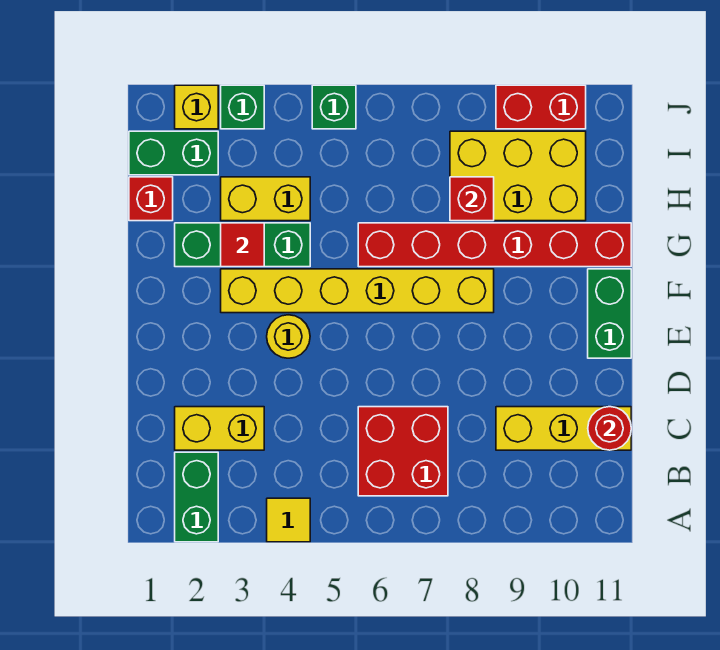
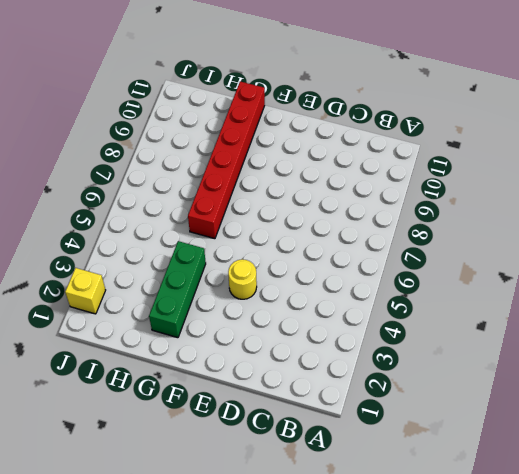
none -> green brick A2:B2 level 1
none -> yellow tile A4 level 1
none -> red brick B6:C7 level 1

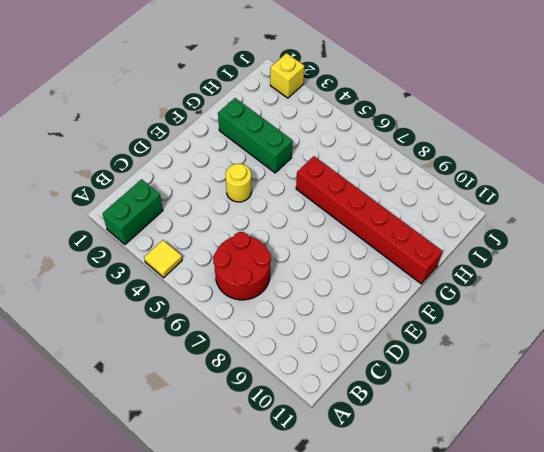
red round brick B6:C7 level 1 -> red brick B6:C7 level 1
none -> yellow brick C2:C3 level 1
none -> yellow brick C9:C11 level 1
none -> green brick E11:F11 level 1

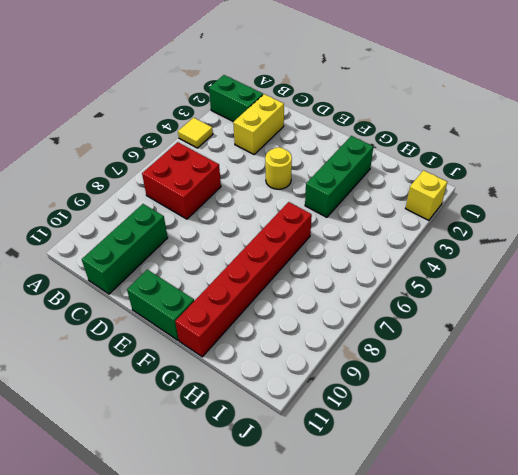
green brick C9:C11 level 1 -> yellow brick C9:C11 level 1
none -> yellow brick F3:F8 level 1
none -> red brick H1 level 1
none -> yellow brick H3:H4 level 1

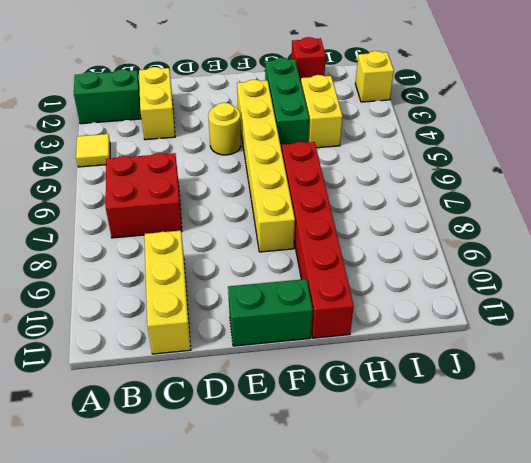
none -> yellow brick H8:I10 level 1
none -> green brick I1:I2 level 1
none -> green brick J3 level 1

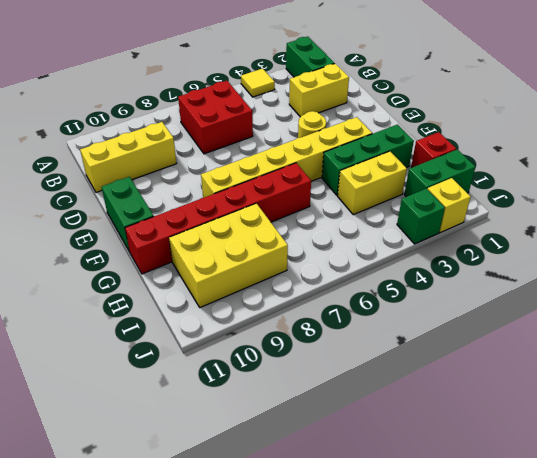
none -> green brick J5 level 1
none -> red brick J9:J10 level 1
none -> red round brick C11 level 2

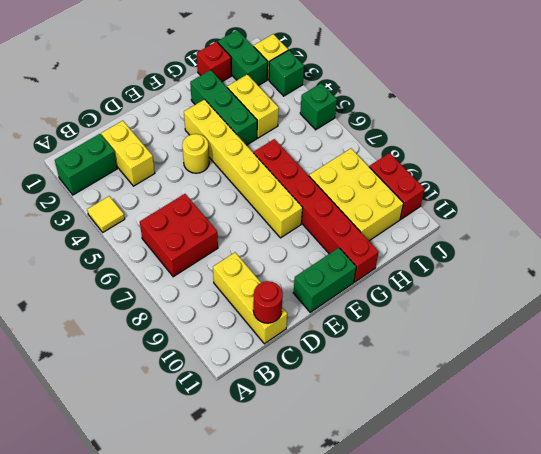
none -> red tile G3 level 2
none -> red brick H8 level 2

